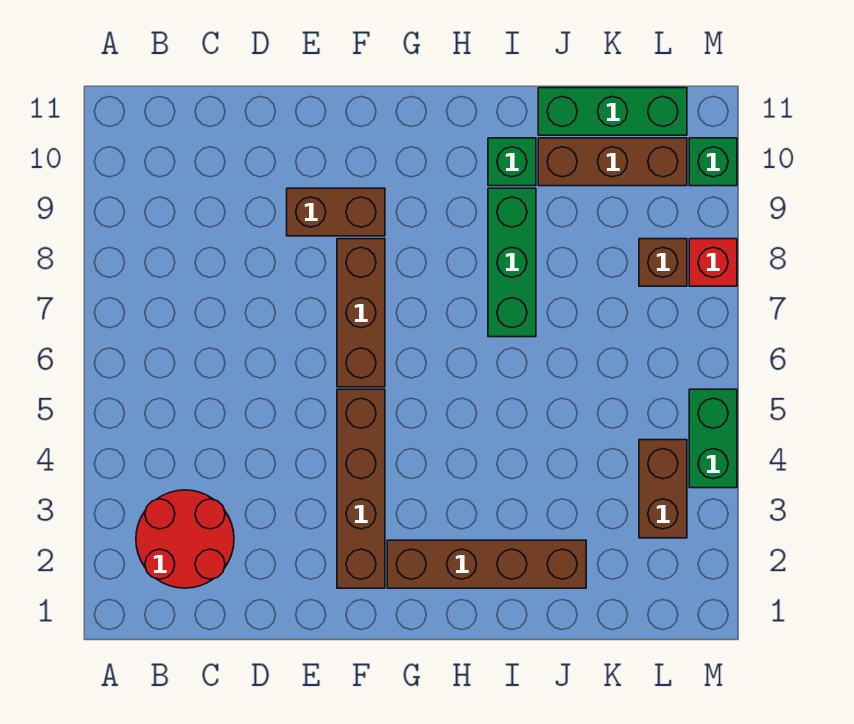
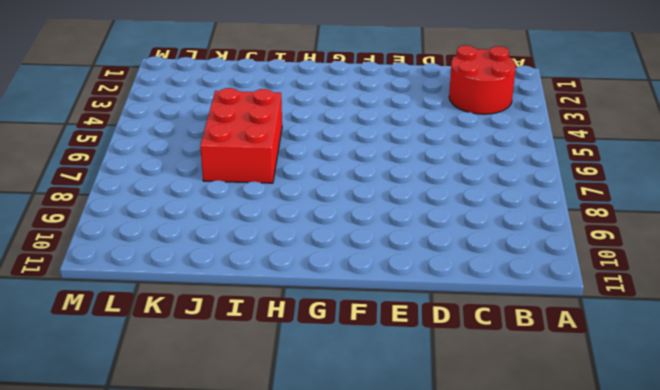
red brick I5:J7 level 1 -> green brick I7:I9 level 1
none -> brown brick E9:F9 level 1
none -> brown brick F2:F5 level 1
none -> brown brick F6:F8 level 1

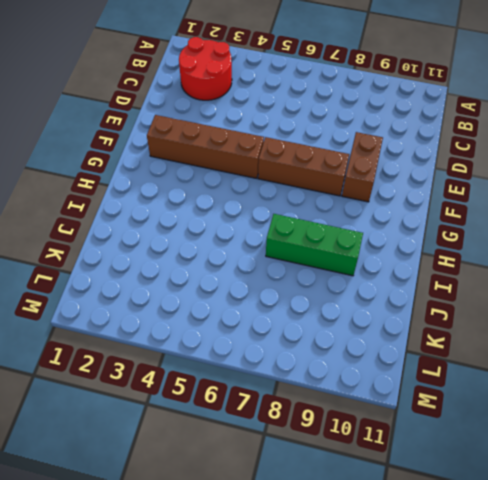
none -> brown brick G2:J2 level 1
none -> green brick I10 level 1
none -> brown brick J10:L10 level 1

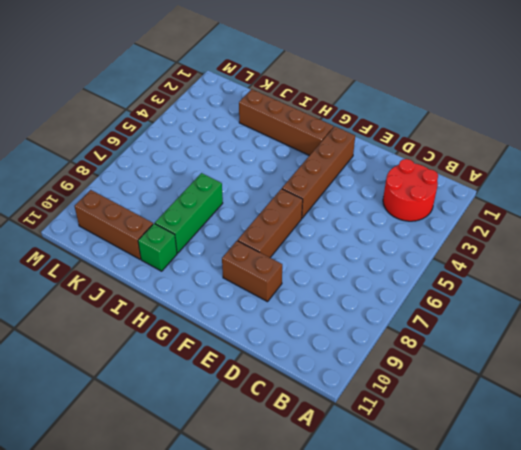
none -> green brick J11:L11 level 1
none -> brown brick L3:L4 level 1
none -> brown brick L8 level 1

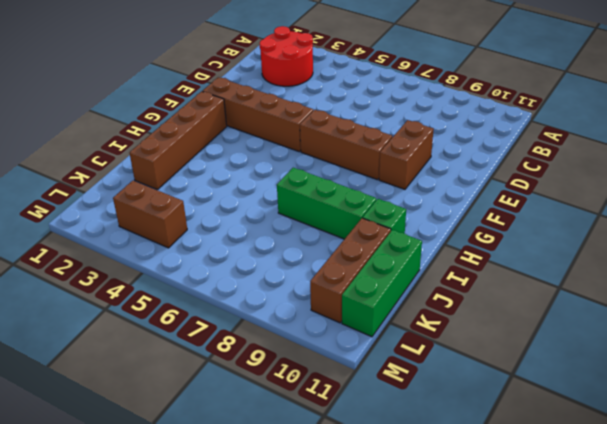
none -> brown brick L8 level 1
none -> green brick M4:M5 level 1
none -> red brick M8 level 1

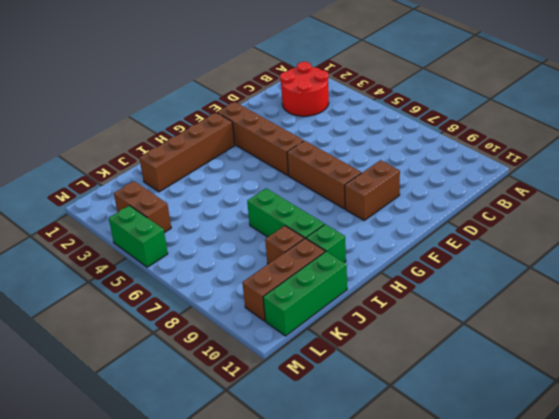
brown brick J9 level 1 -> brown brick L8 level 1
none -> red brick M8 level 1
none -> green brick M10 level 1

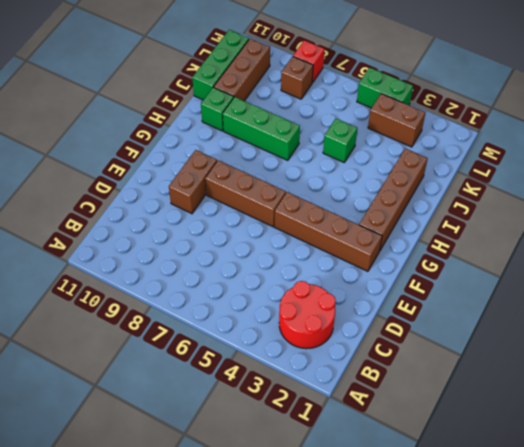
green brick J5 level 1 -> green brick M10 level 1

